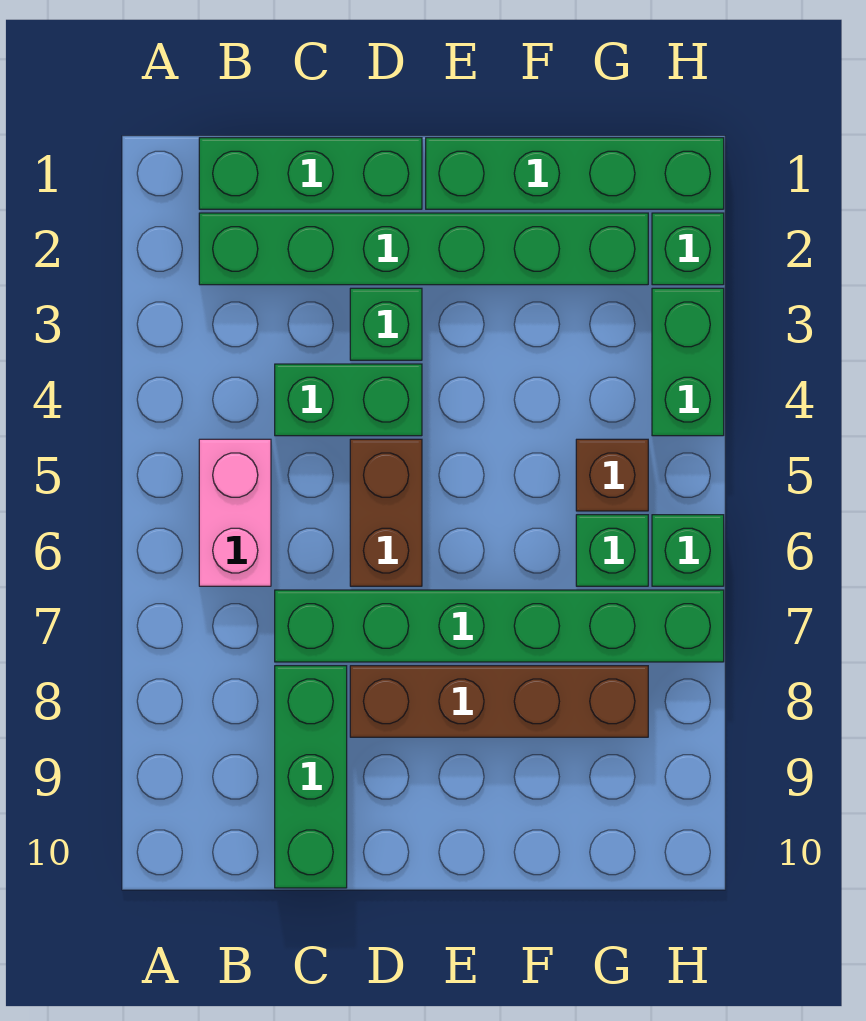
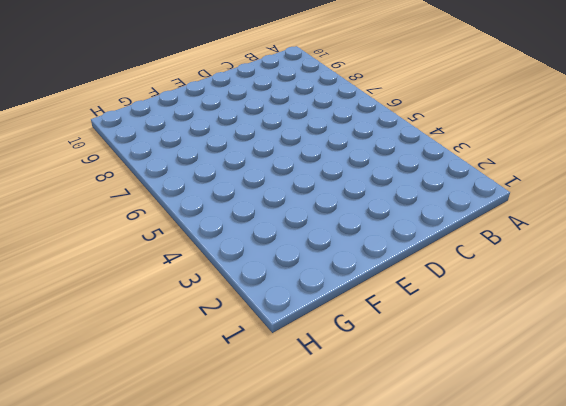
none -> green brick B1:D1 level 1
none -> green brick B2:G2 level 1
none -> pink brick B5:B6 level 1

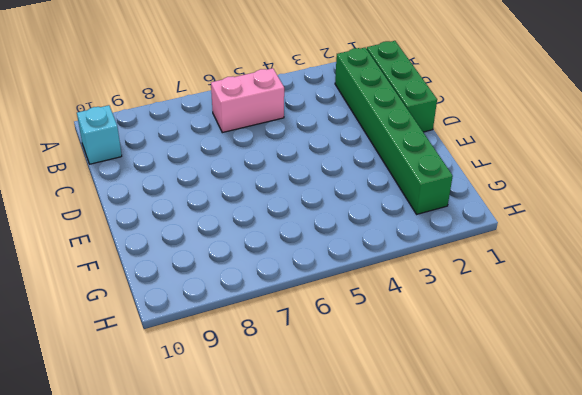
cyan brick B10 level 1 -> none
none -> green brick C4:D4 level 1
none -> green brick C7:H7 level 1
none -> green brick C8:C10 level 1

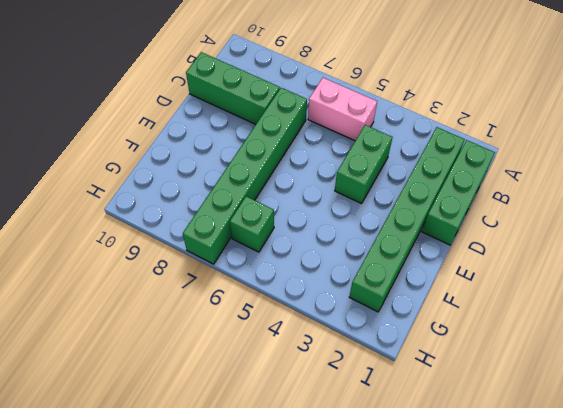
none -> green brick D3 level 1
none -> brown brick D5:D6 level 1
none -> brown brick D8:G8 level 1

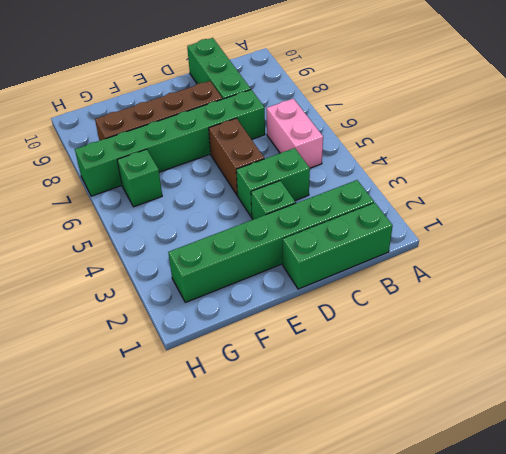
none -> green brick E1:H1 level 1
none -> brown brick G5 level 1
none -> green brick H2 level 1

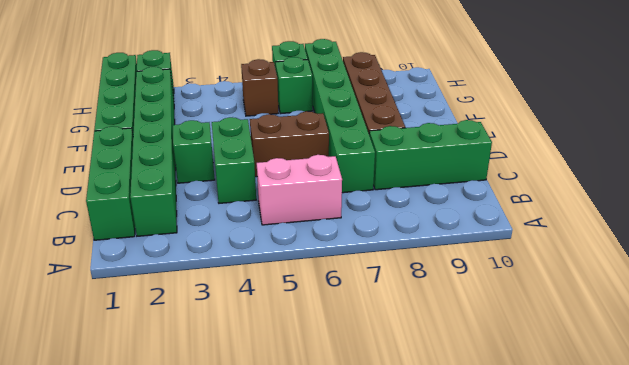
none -> green brick H3:H4 level 1

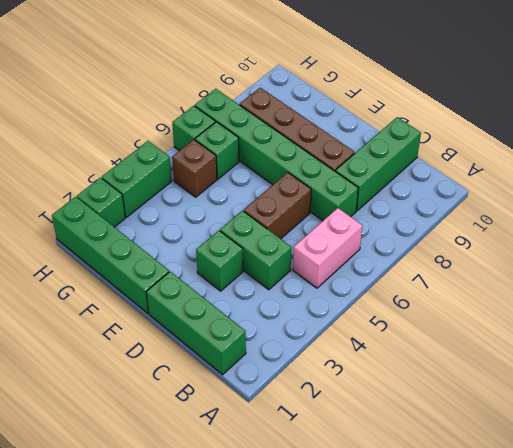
none -> green brick B2:G2 level 1

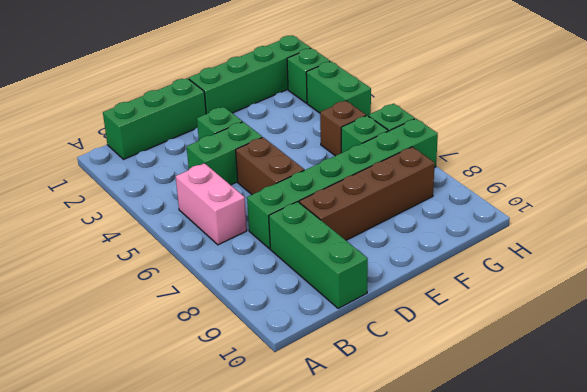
none -> green brick B2:G2 level 1

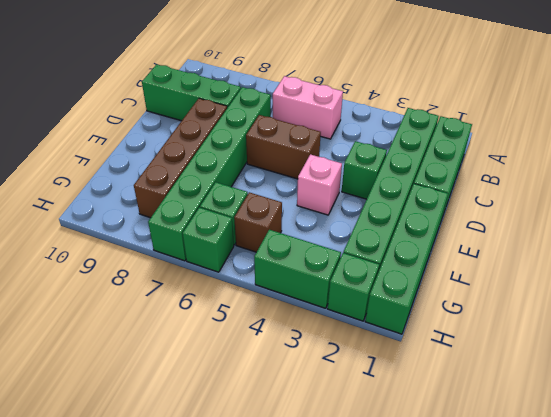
pink brick E4 level 1 -> none
none -> green brick C4:D4 level 1

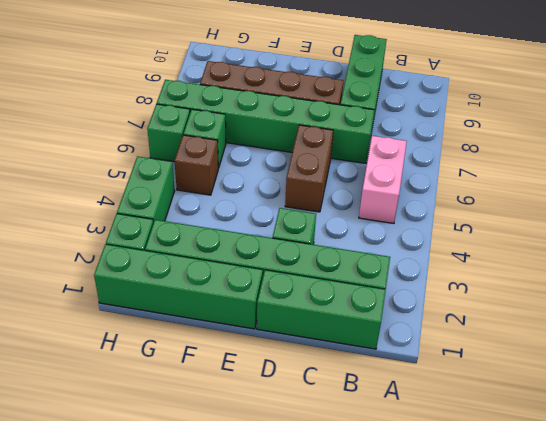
none -> green brick C4:D4 level 1

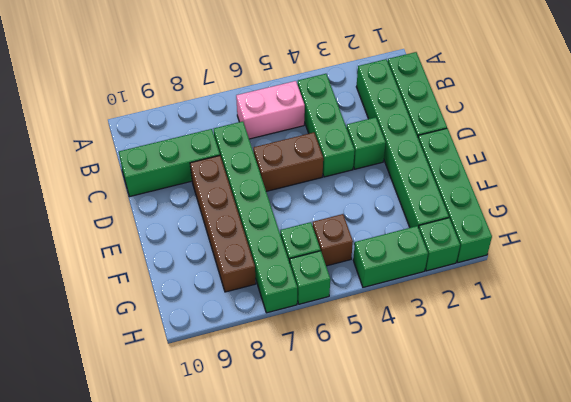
green brick B4:D4 level 1 -> green brick C4:D4 level 1

